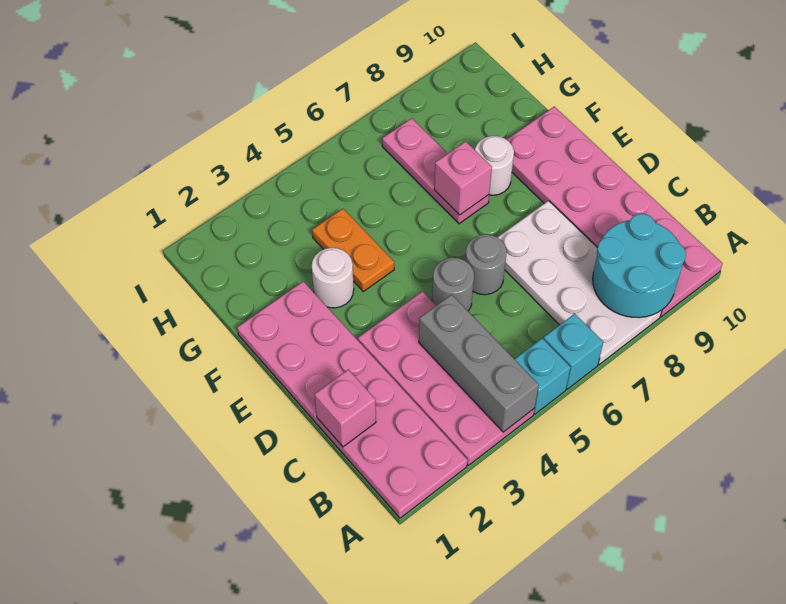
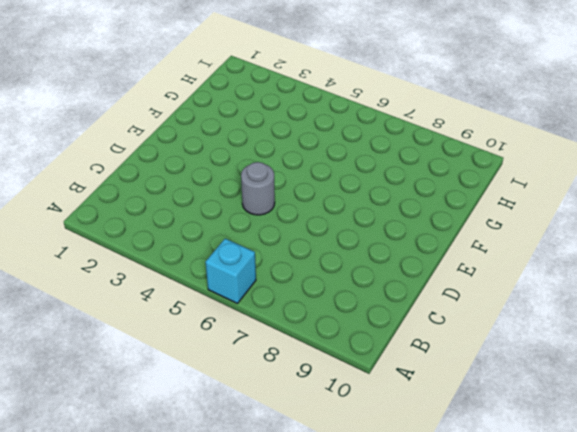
none -> pink plate A1:F2 level 1
none -> pink plate A3:D4 level 1
none -> cyan brick A5 level 1

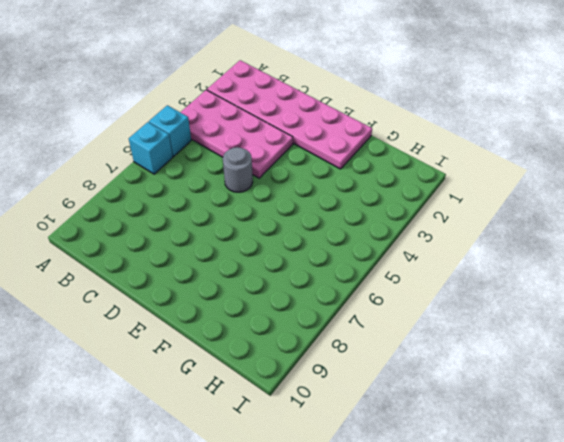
none -> white plate A7:D8 level 1
none -> pink plate A9:F10 level 1
none -> grey round brick D6 level 1

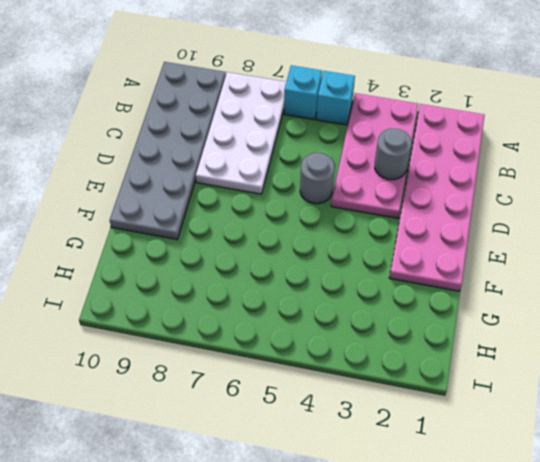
grey plate A9:F10 level 1 -> pink plate A9:F10 level 1
grey round brick C3 level 2 -> grey round brick D6 level 1
none -> white round brick F3 level 1
none -> orange plate F4:G4 level 1
none -> pink plate F7:H7 level 1

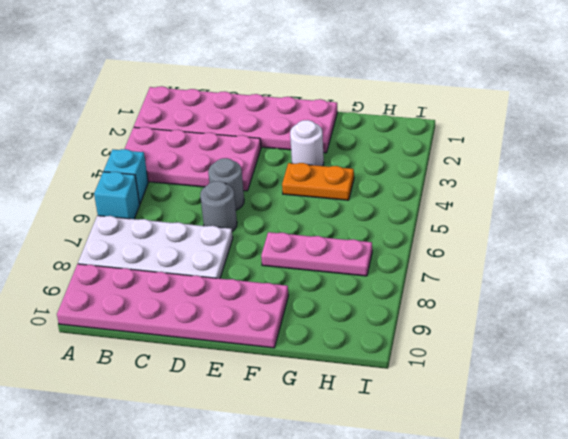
none -> white round brick F8 level 1
none -> grey brick A4:C4 level 2
none -> cyan round brick A8:B9 level 2

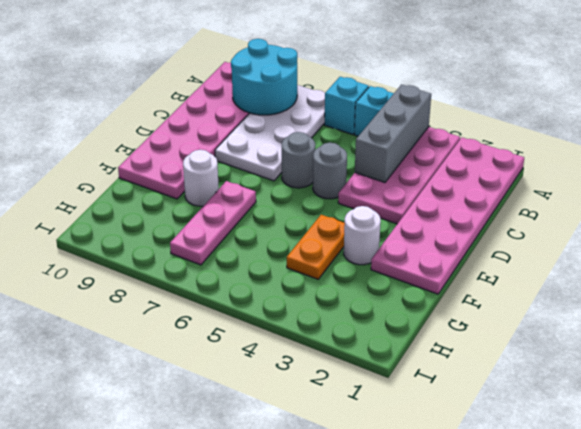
none -> pink brick C1 level 2
none -> pink brick F7 level 2

